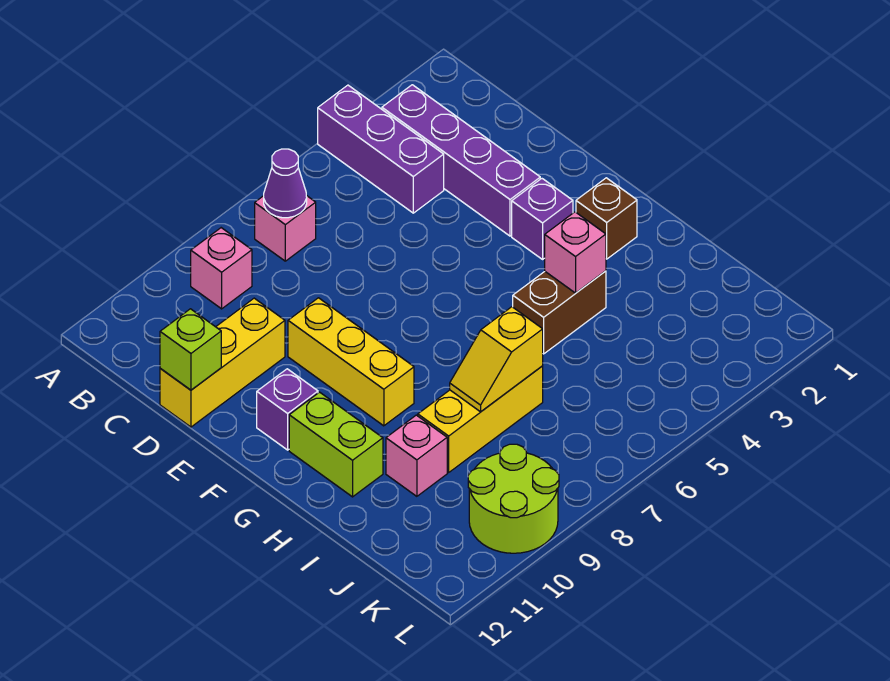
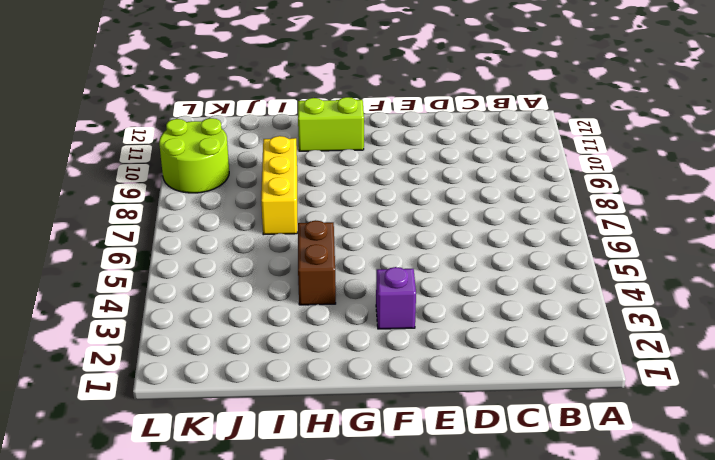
none -> purple brick A4:C4 level 1
none -> purple brick B3:E3 level 1
none -> pink brick B7 level 1

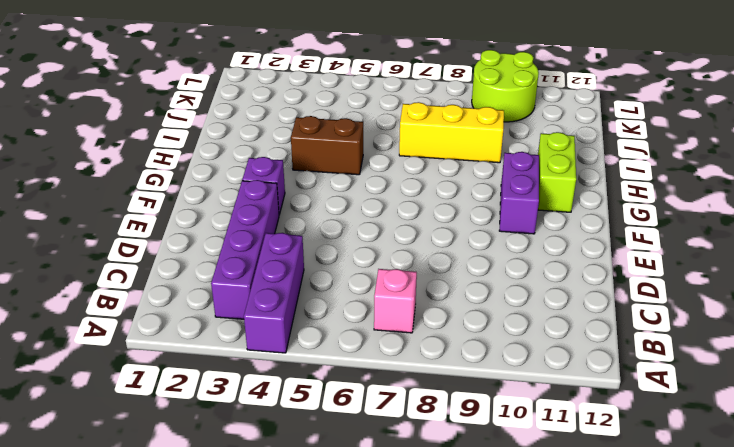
purple brick F10:G10 level 1 -> none
none -> pink brick B9 level 1
none -> yellow brick D10:D12 level 1
none -> yellow brick E9:G9 level 1

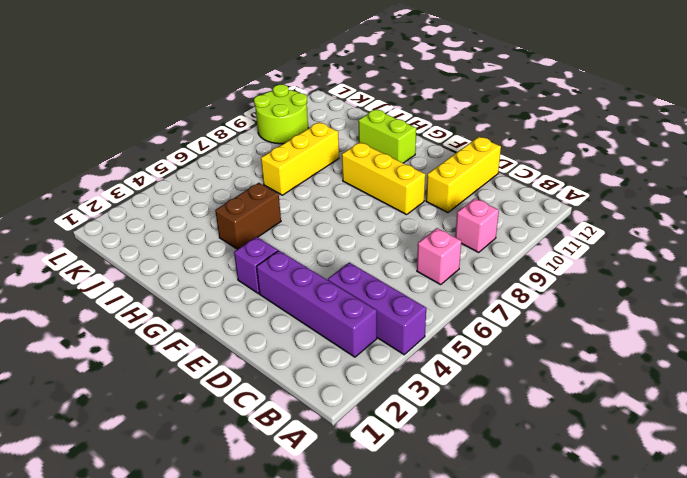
none -> purple brick F11 level 1
none -> brown brick G2 level 1
none -> pink brick I10 level 1

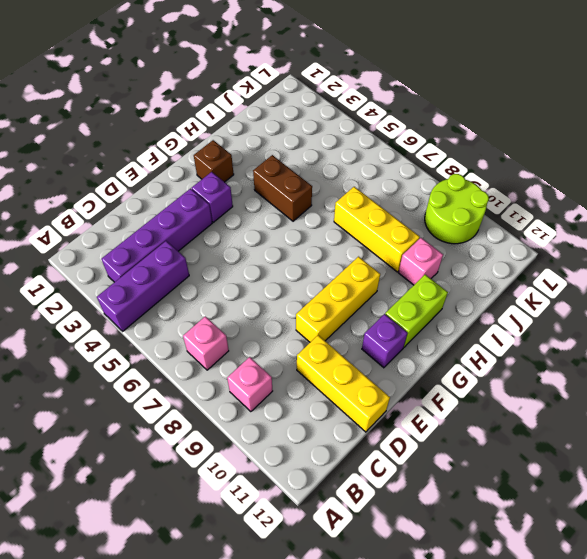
none -> purple cone B7 level 2
none -> lime brick D12 level 2
none -> pink brick H4 level 2

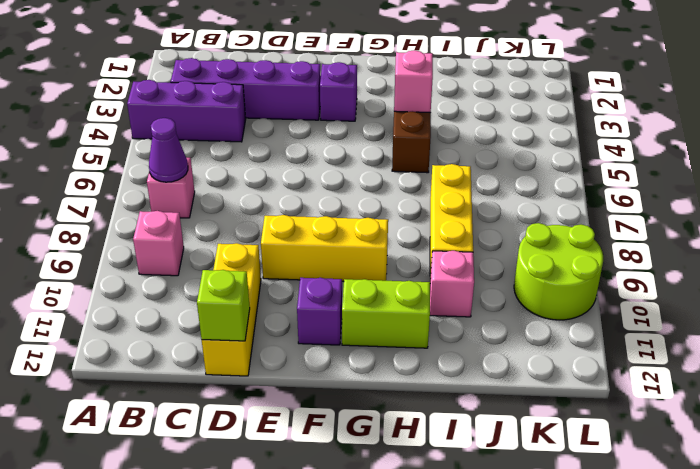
none -> brown brick G2 level 1
none -> yellow slope I7:I8 level 2 top 7

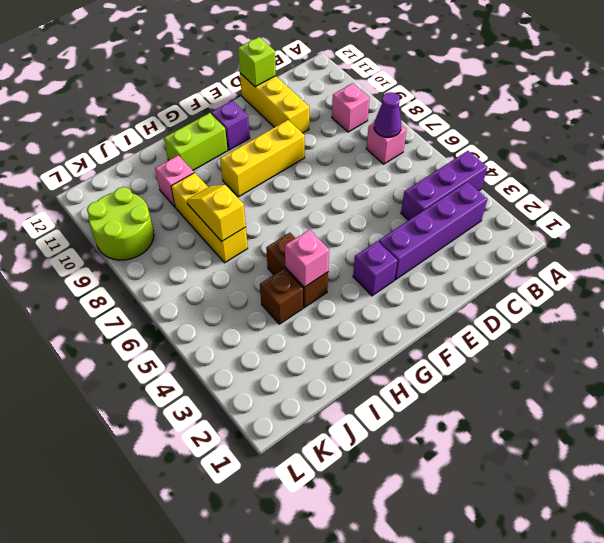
brown brick I4 level 1 -> brown brick G2 level 1

